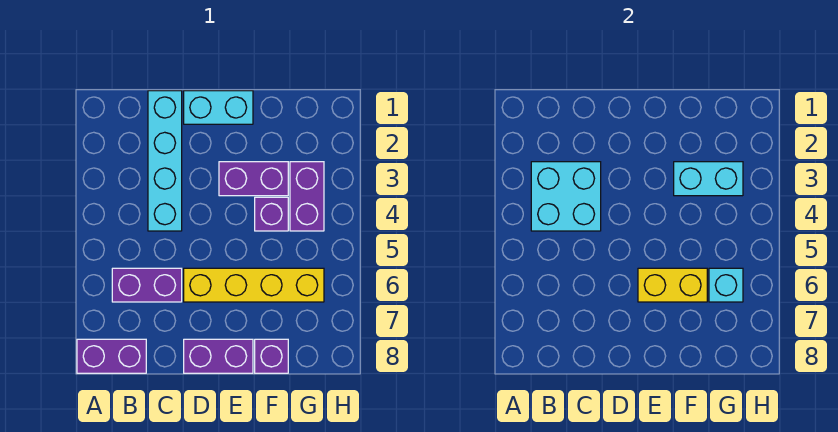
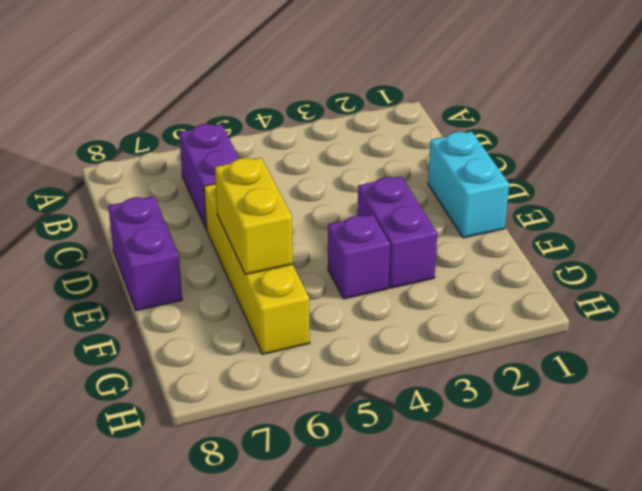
none -> purple brick A8:B8 level 1
none -> cyan brick C1:C4 level 1
none -> purple brick F8 level 1

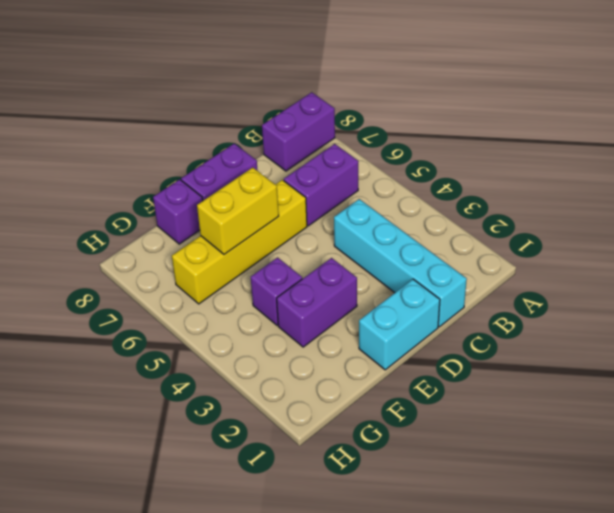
none -> purple brick G3:G4 level 1
none -> cyan brick B3:C4 level 2
none -> cyan brick F3:G3 level 2

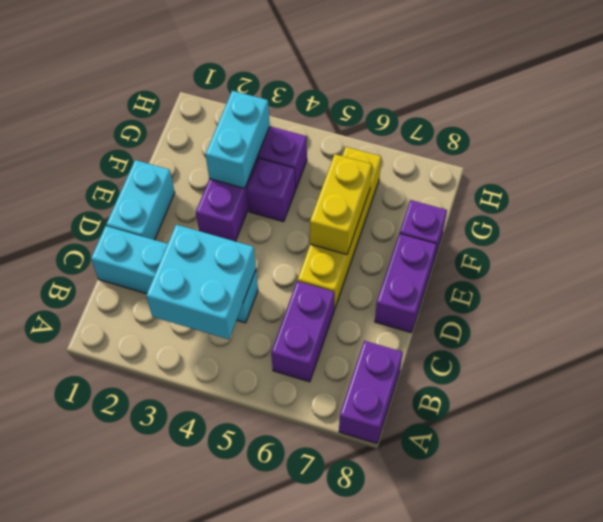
none -> cyan brick G6 level 2

